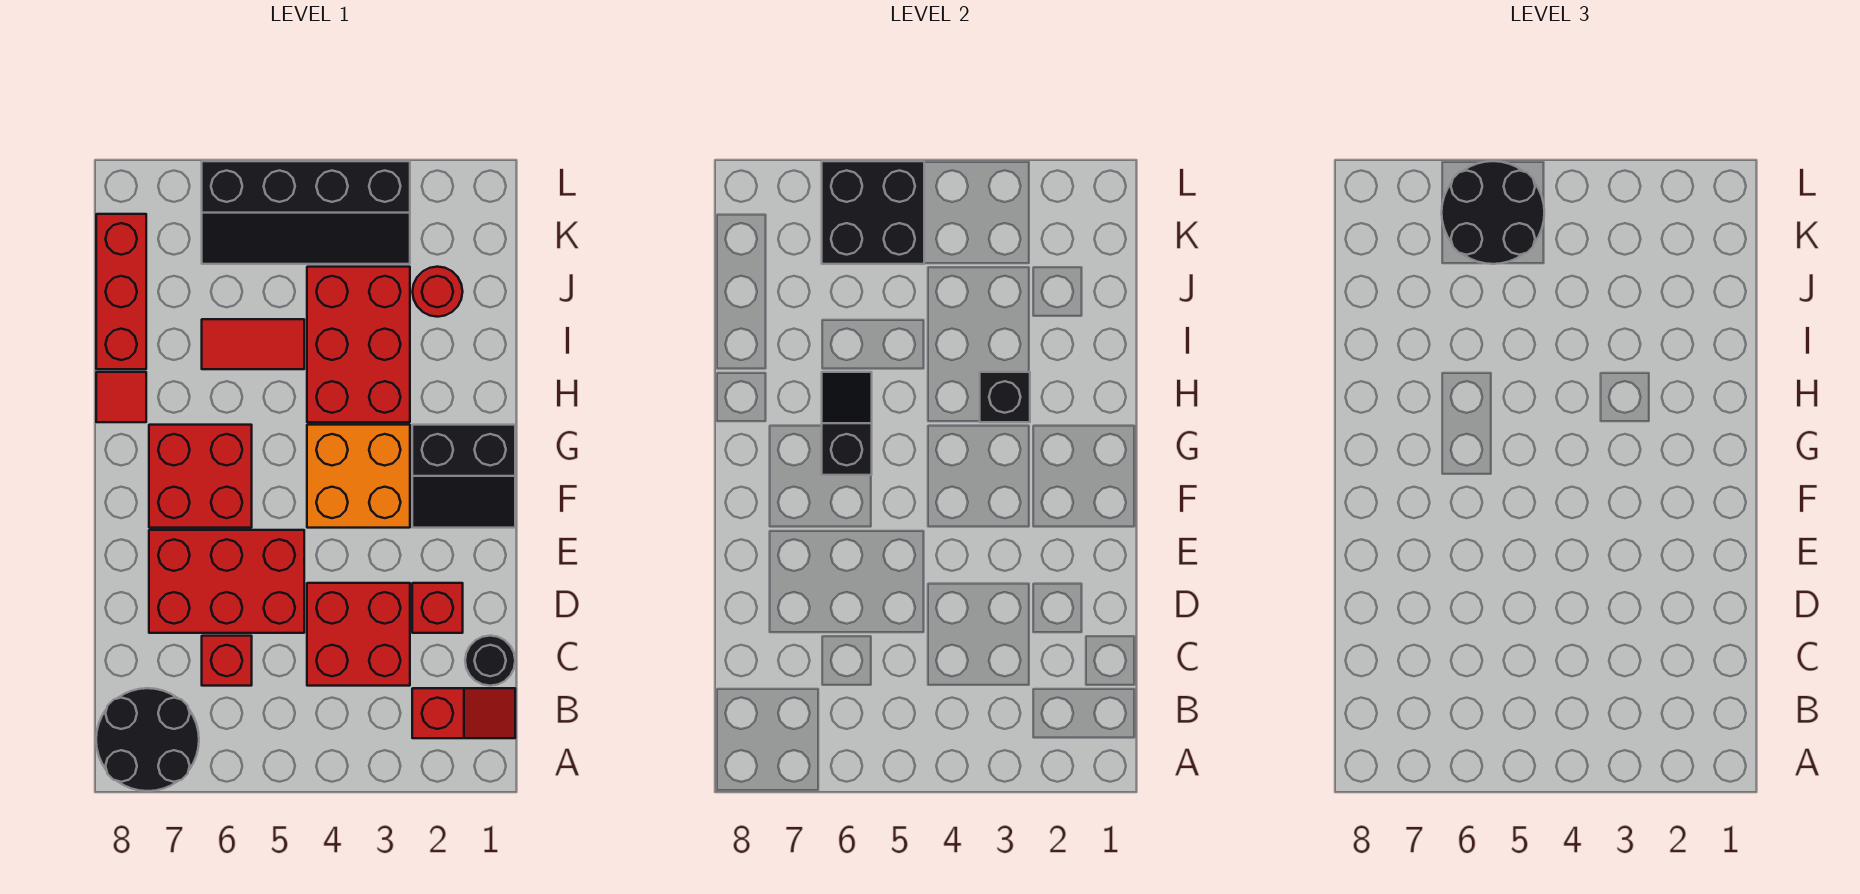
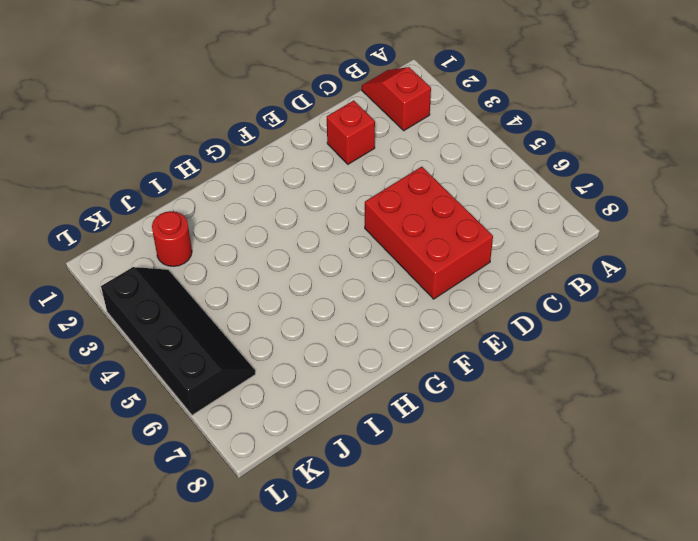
none -> black round brick A7:B8 level 1
none -> black round brick C1 level 1
none -> red brick C3:D4 level 1

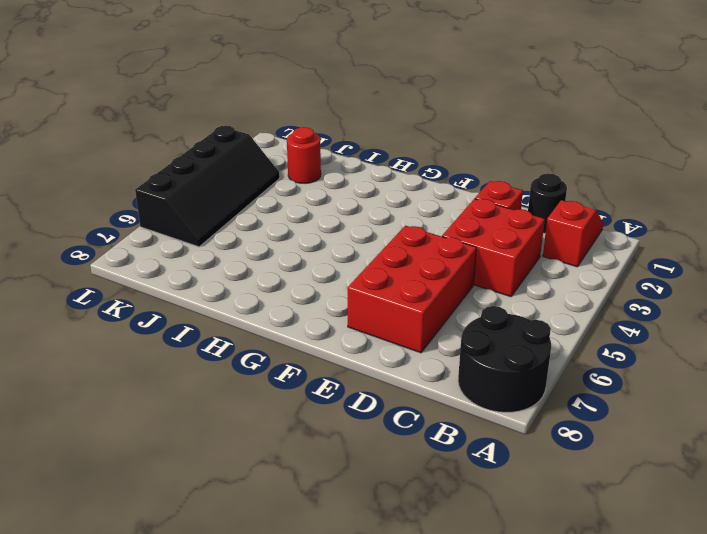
none -> red brick C6 level 1
none -> black slope F1:G2 level 1 top G
none -> orange brick F3:G4 level 1

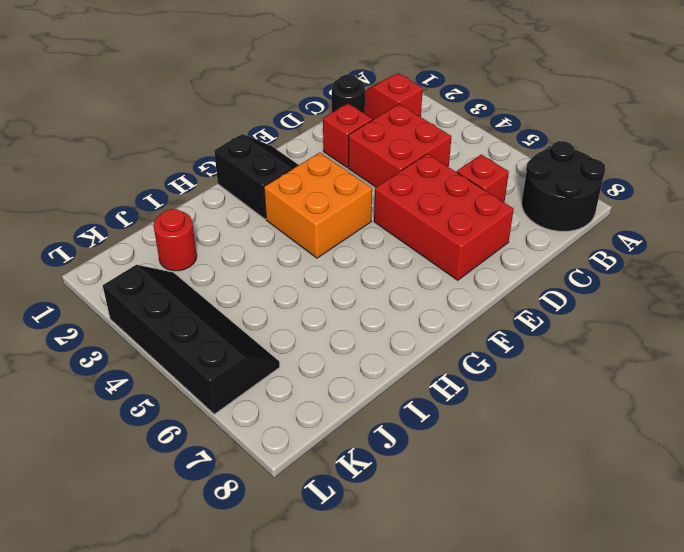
none -> red brick F6:G7 level 1
none -> red brick H3:J4 level 1
none -> red tile H8 level 1

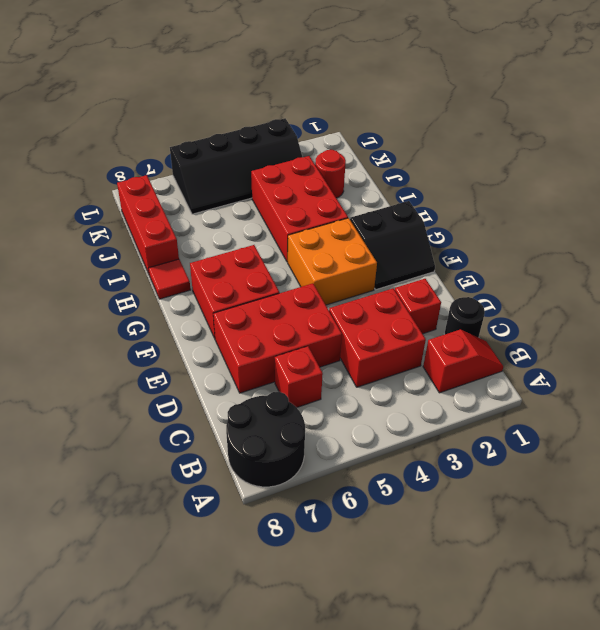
none -> red tile I5:I6 level 1
none -> black slope G6:H6 level 2 top G
none -> black brick H3 level 2

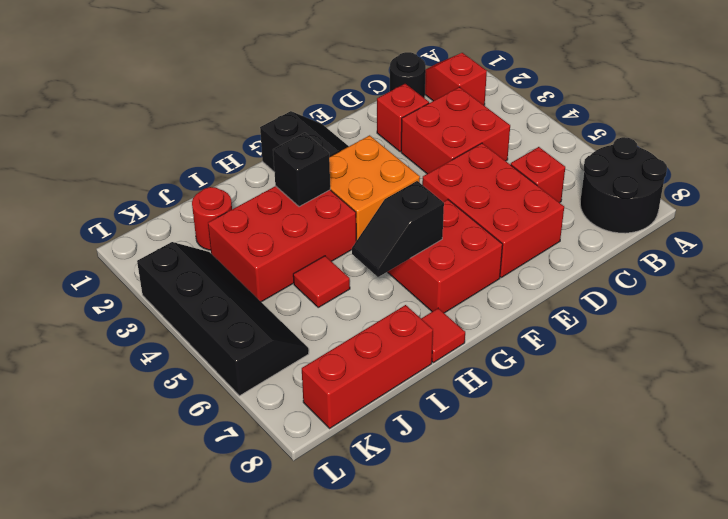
red tile I5 level 1 -> red tile I5:I6 level 1
none -> black brick K5:L6 level 2
none -> black round brick K5:L6 level 3

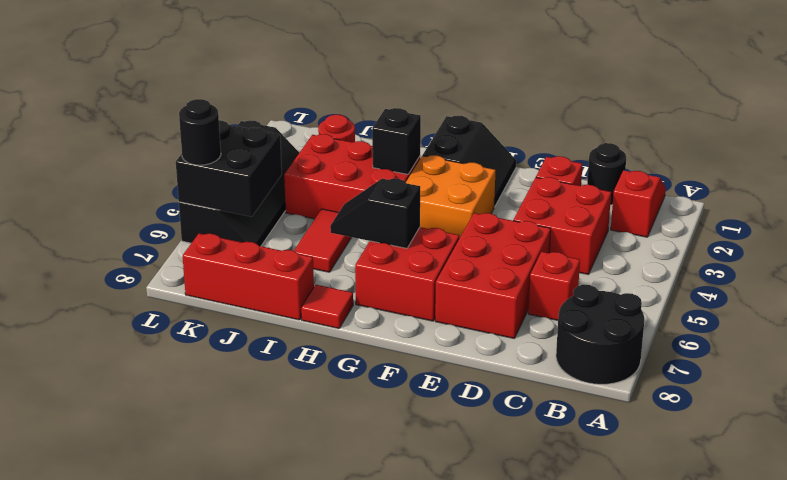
black round brick L6 level 3 -> black round brick K5:L6 level 3

